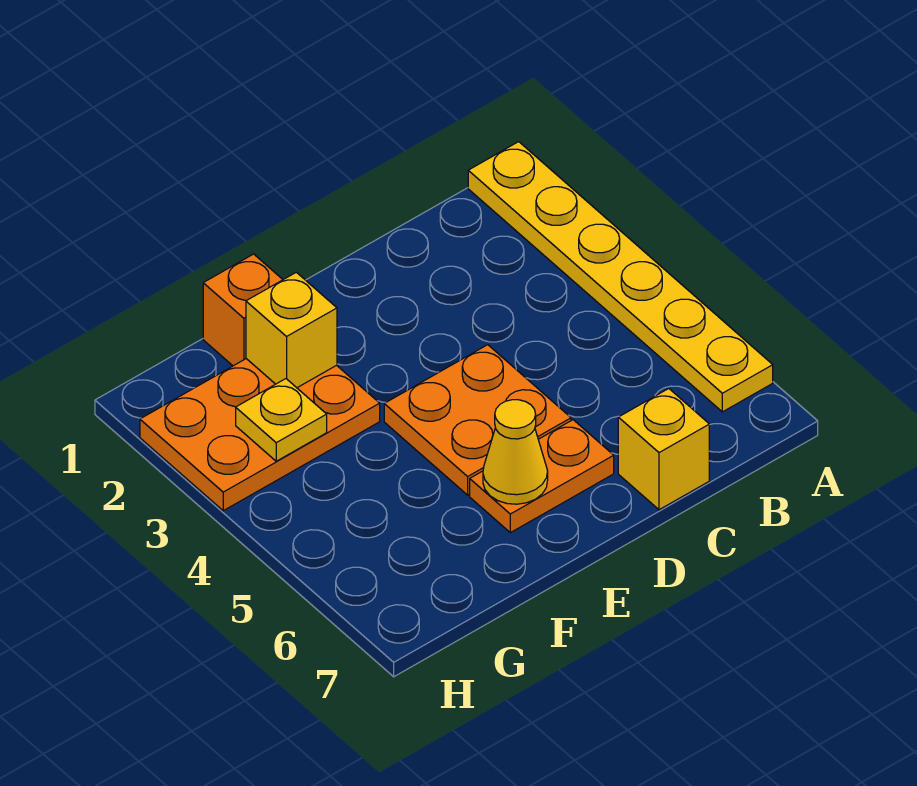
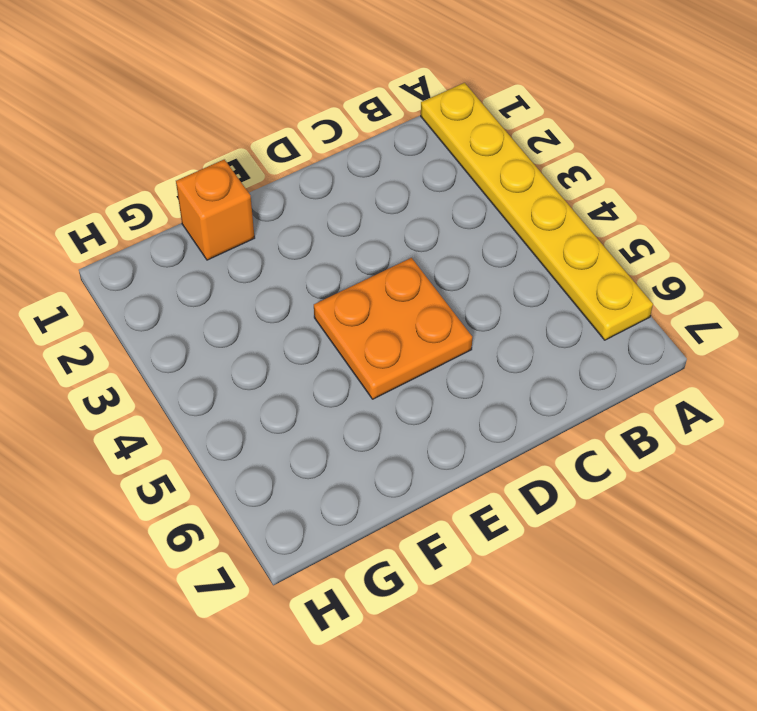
none -> yellow brick C7 level 1
none -> orange plate D6:E6 level 1

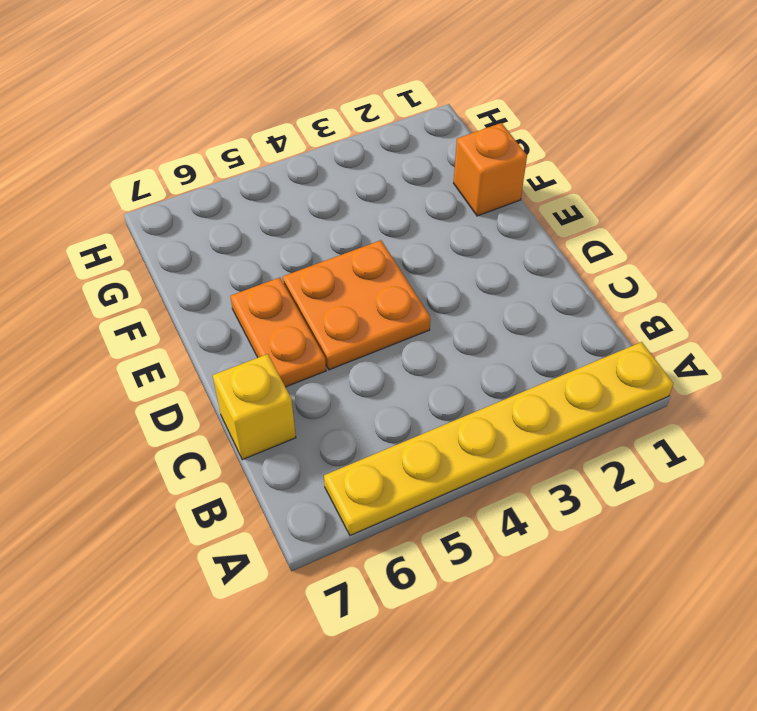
none -> orange plate F2:H3 level 1
none -> yellow cone E6 level 2

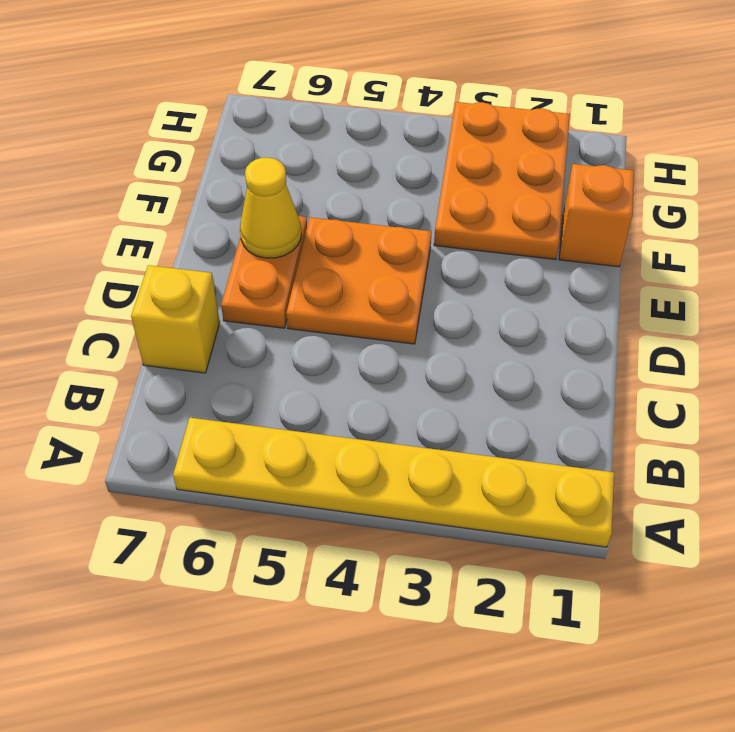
none -> yellow brick F2 level 2
none -> yellow plate G3 level 2

